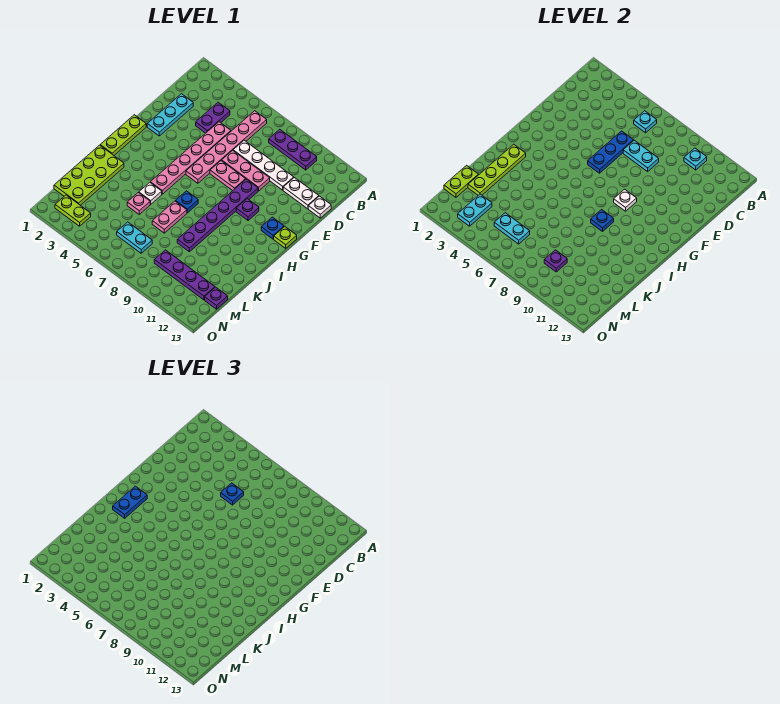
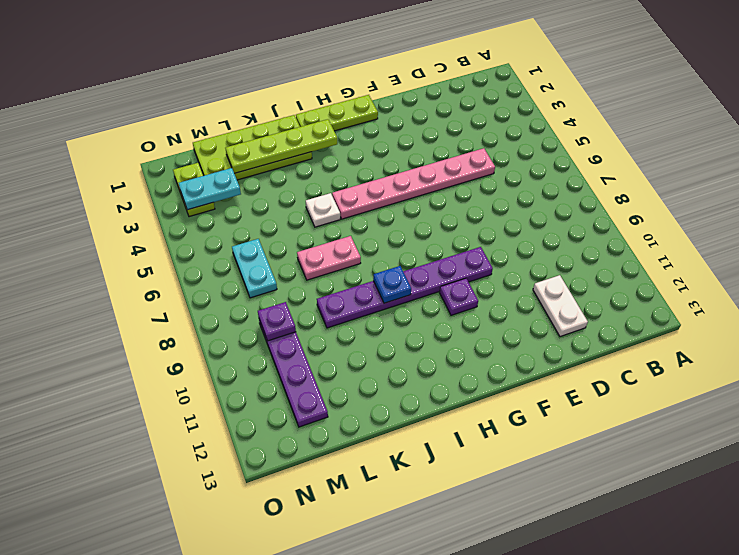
none -> pink plate B6:G6 level 1
none -> purple plate B8:B10 level 1
none -> purple plate C4:D4 level 1
none -> cyan plate D2:F2 level 1

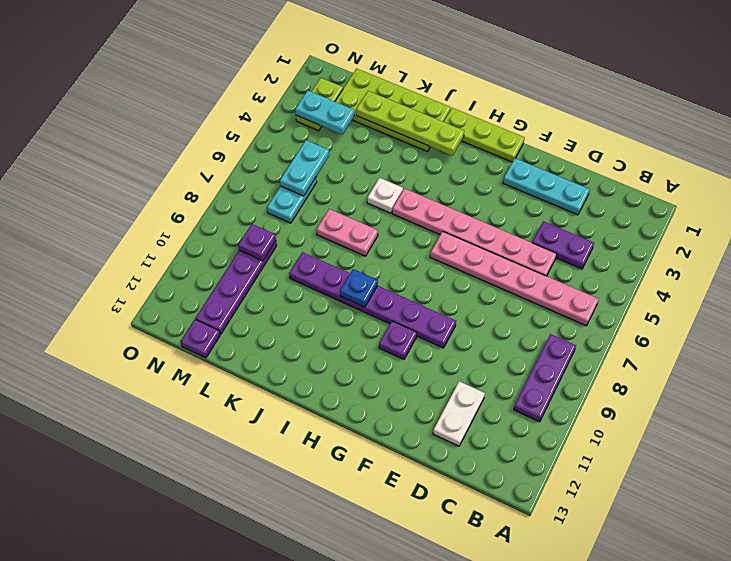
none -> white plate D7:D10 level 1
none -> white plate D13 level 1
none -> pink plate E7:E9 level 1
none -> pink plate F7:F8 level 1

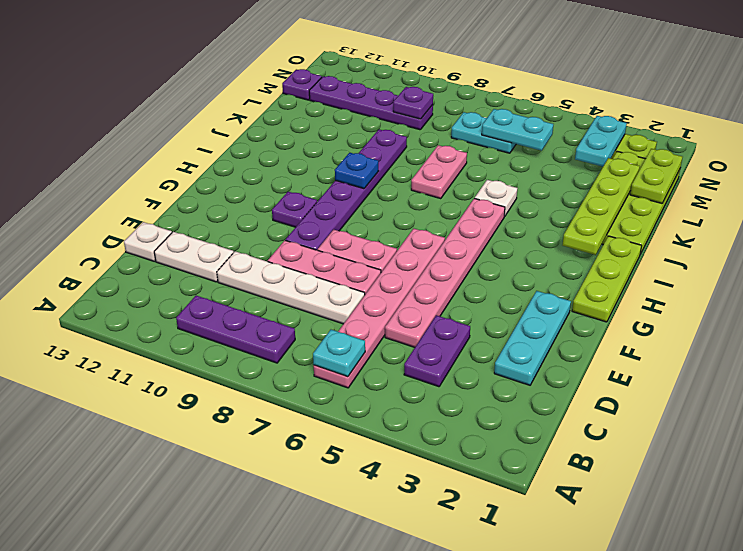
none -> blue plate G12 level 1
none -> lime plate G13 level 1
none -> blue plate I7 level 1
none -> pink plate K5 level 1

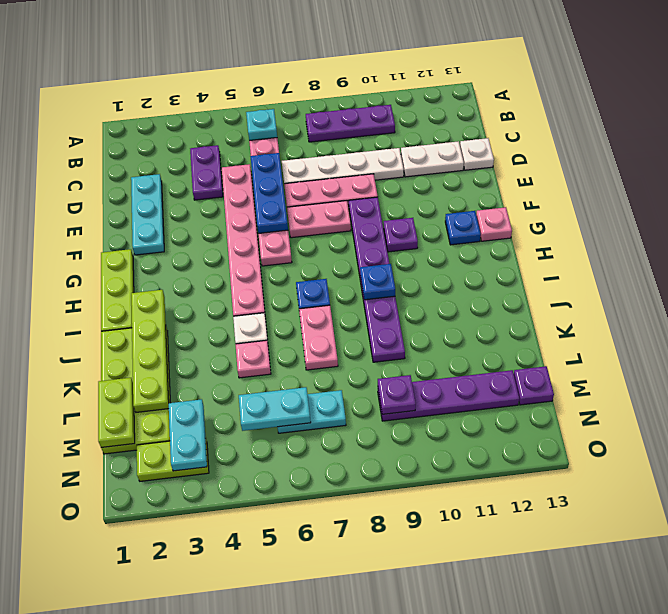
pink plate G13 level 1 -> lime plate G13 level 1
none -> cyan plate B10 level 2
none -> cyan plate D7:D8 level 2
none -> white plate G9 level 2
none -> blue plate D6 level 3

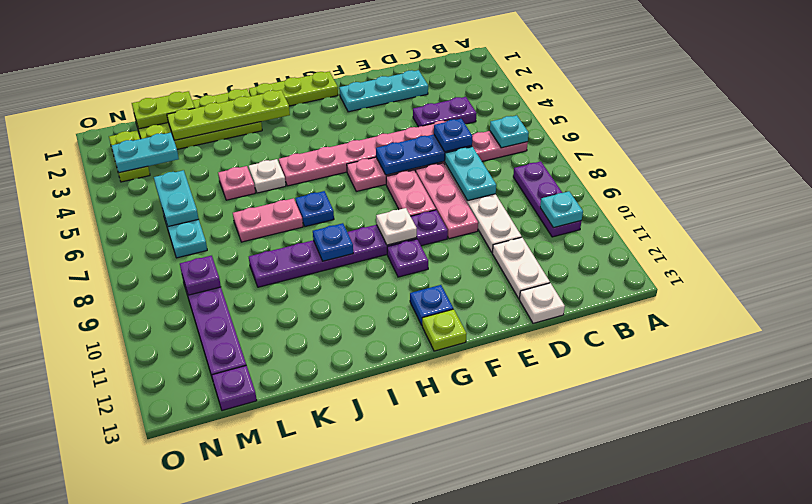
none -> blue plate H2:I2 level 3

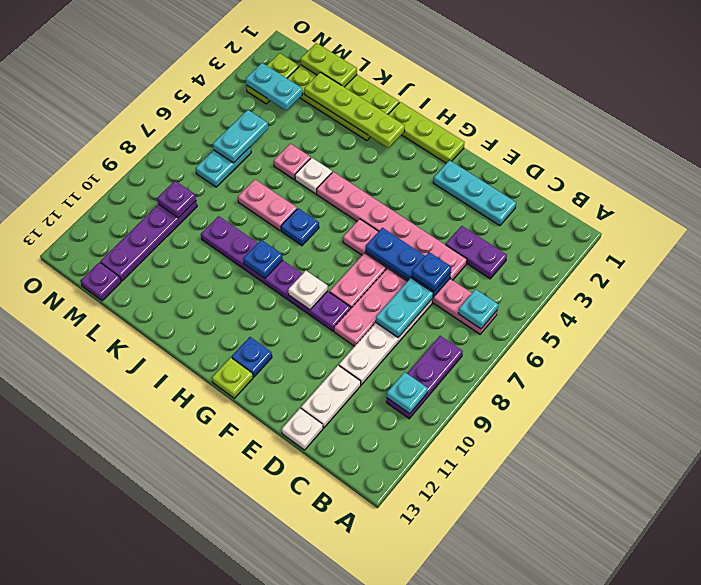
none -> purple plate G10 level 1
none -> blue plate H2:I2 level 3

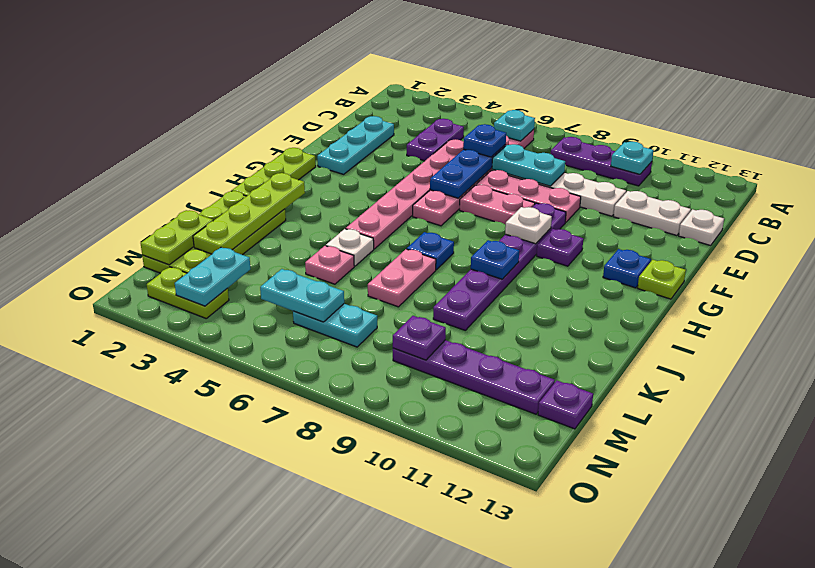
none -> blue plate H2:I2 level 3

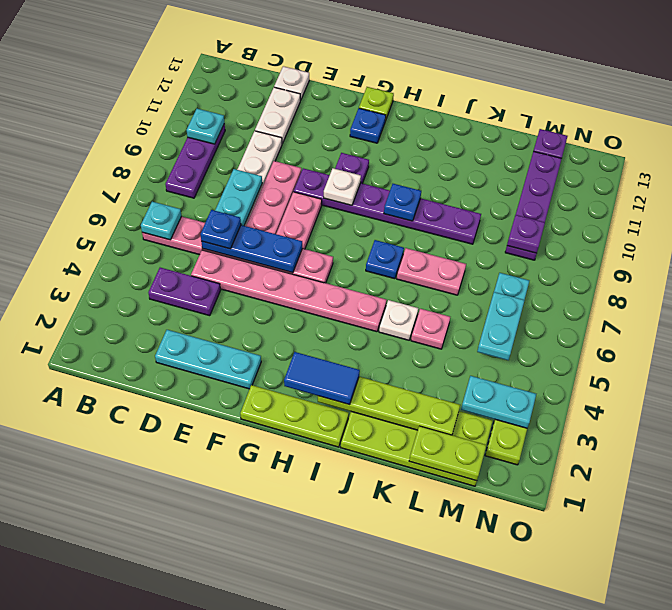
blue tile H2:I2 level 3 -> blue plate H2:I2 level 3

